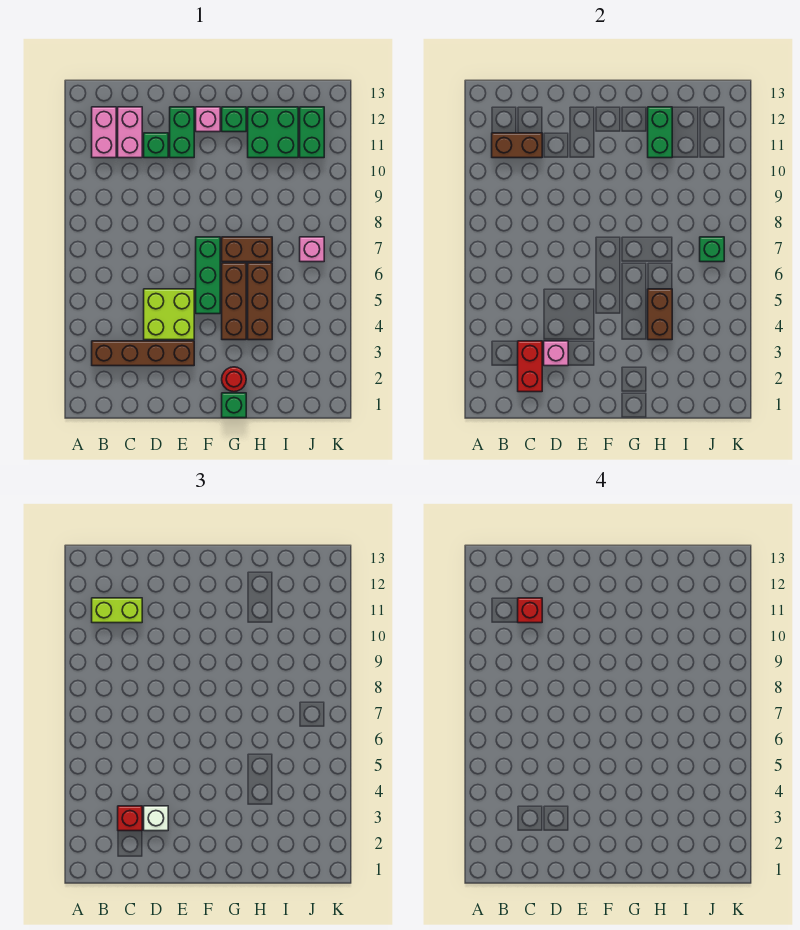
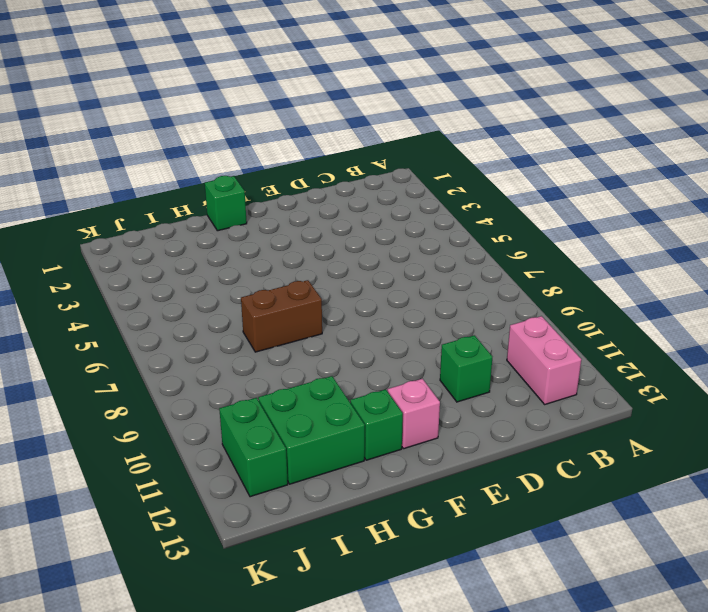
none -> brown brick B3:E3 level 1
none -> pink brick C11:C12 level 1
none -> lime brick D4:E5 level 1

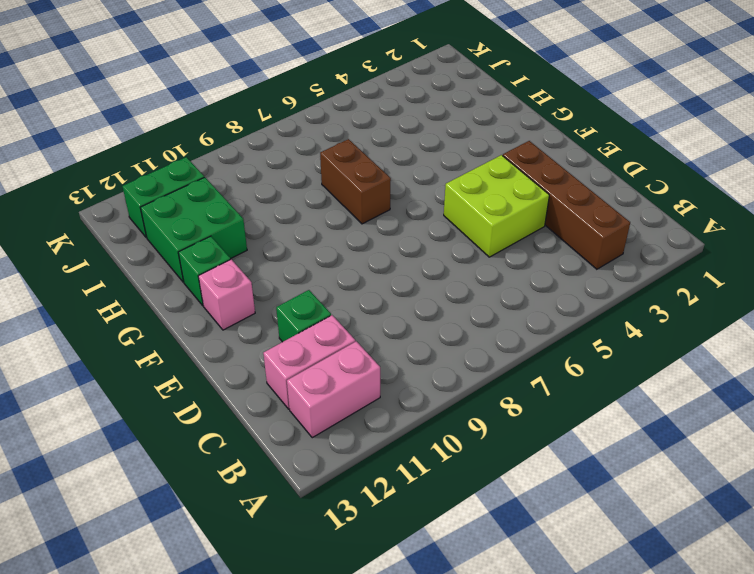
none -> green brick E11:E12 level 1
none -> green brick F5:F7 level 1
none -> green brick G1 level 1

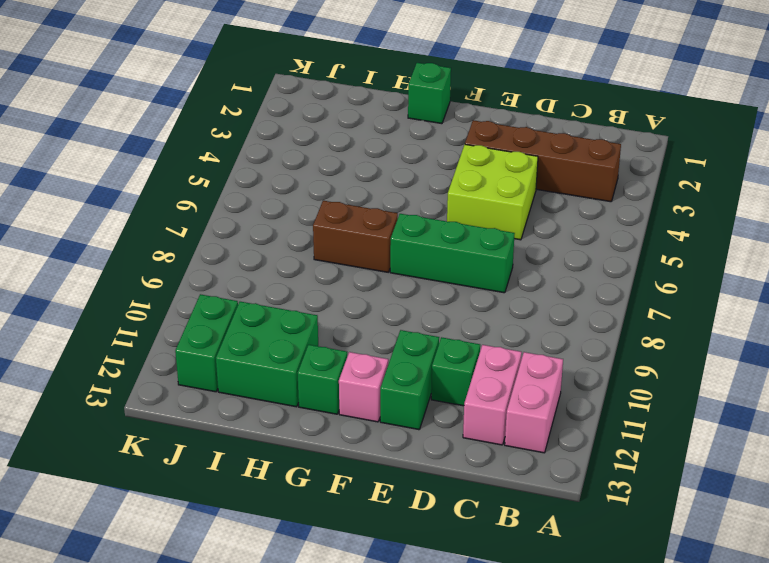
green brick D7:F7 level 1 -> green brick F5:F7 level 1
none -> red round brick G2 level 1
none -> brown brick G4:G6 level 1
none -> brown brick H4:H6 level 1

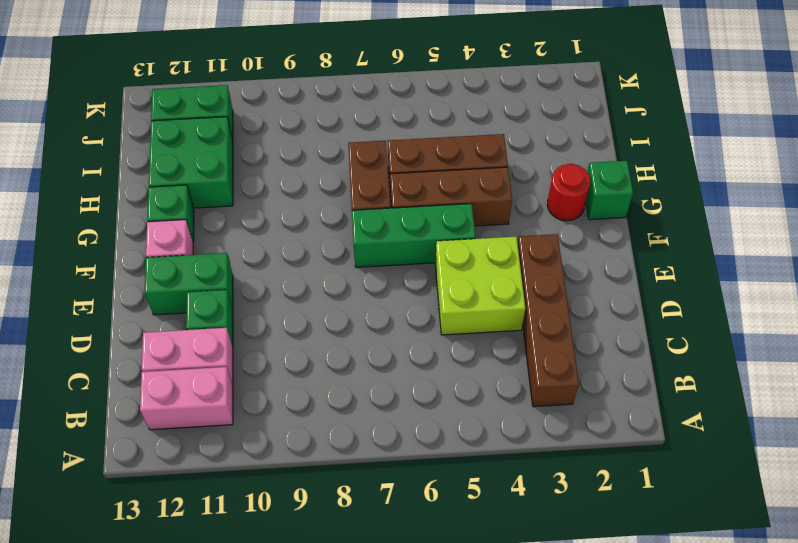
none -> pink brick J7 level 1
none -> brown brick B11:C11 level 2
none -> red brick C2:C3 level 2

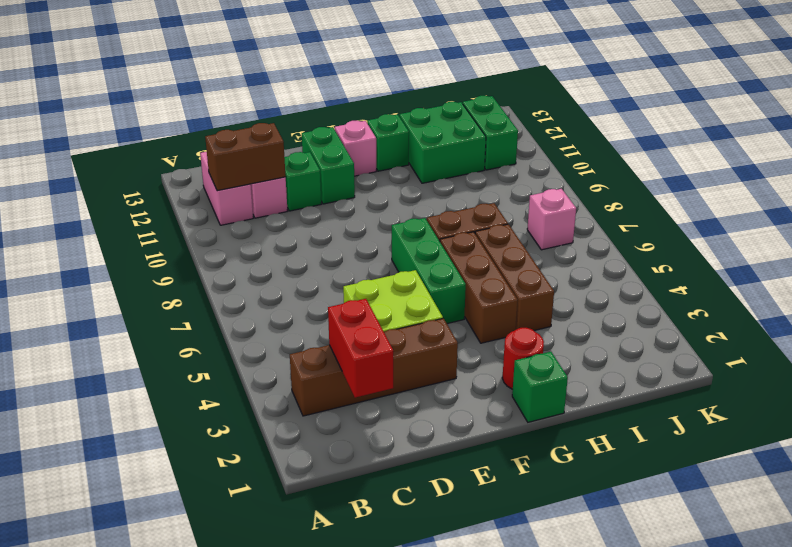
none -> pink brick D3 level 2
none -> brown brick H4:H5 level 2
none -> green brick H11:H12 level 2

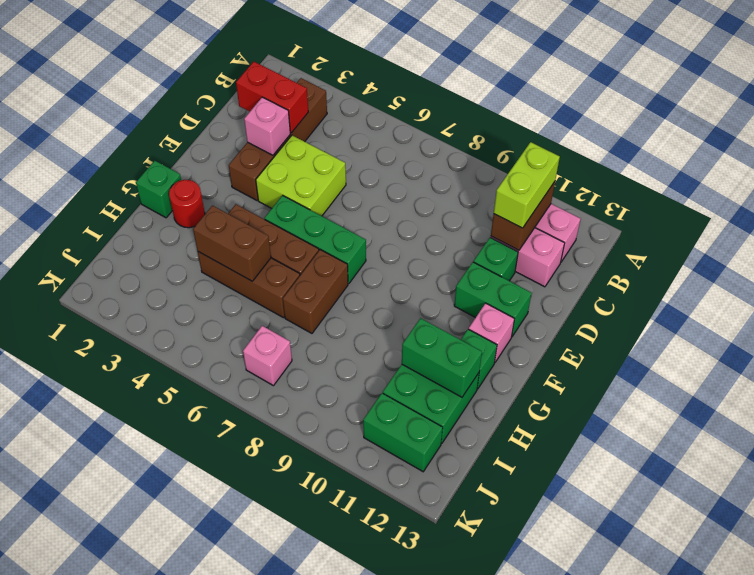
none -> green brick J7 level 2
none -> red brick C3 level 3
none -> white brick D3 level 3

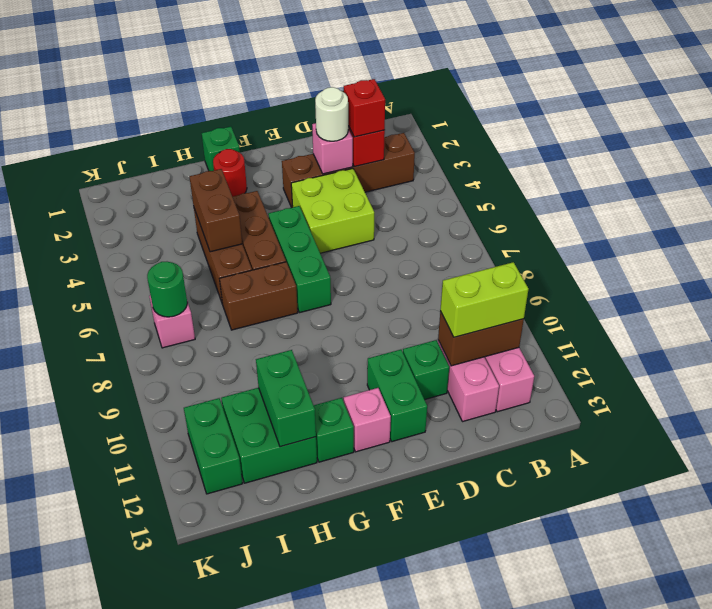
white round brick D3 level 3 -> white brick D3 level 3
green round brick J7 level 2 -> green brick J7 level 2
none -> red brick C11 level 4

